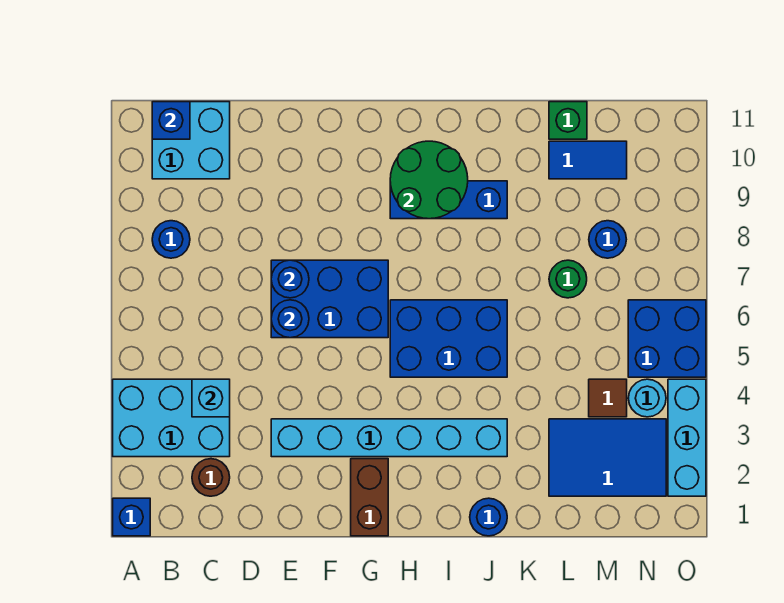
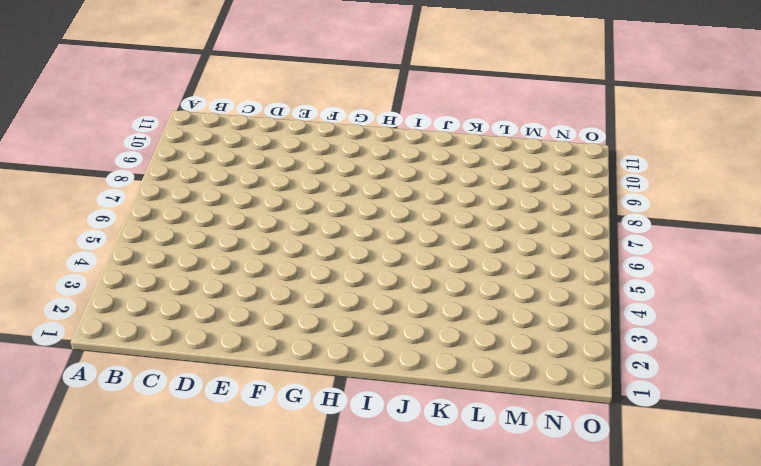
none -> blue brick A1 level 1
none -> cyan brick A3:C4 level 1
none -> blue round brick B8 level 1

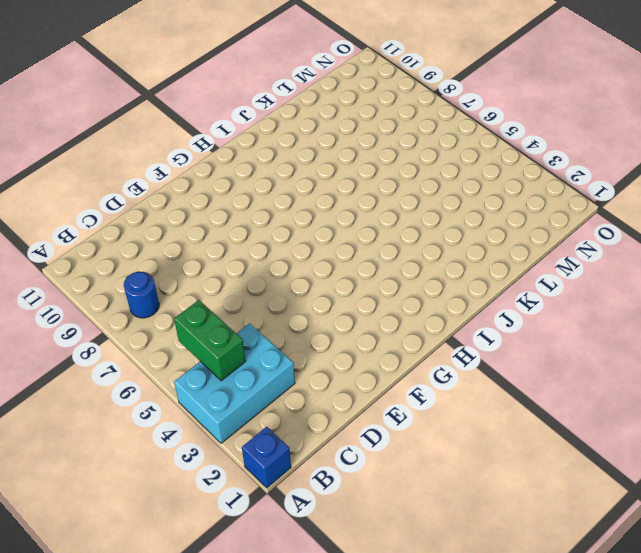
green brick B4:B5 level 2 -> none
none -> cyan brick B10:C11 level 1
none -> brown round brick C2 level 1
none -> cyan brick E3:J3 level 1

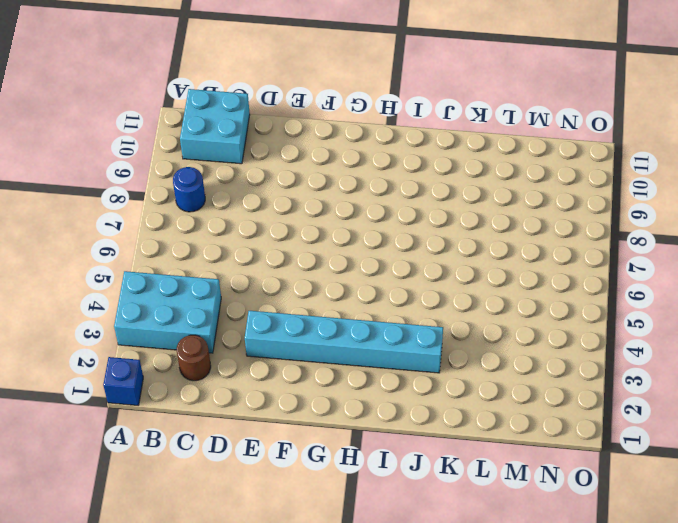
none -> blue brick E6:G7 level 1
none -> brown brick G1:G2 level 1
none -> blue brick H5:J6 level 1

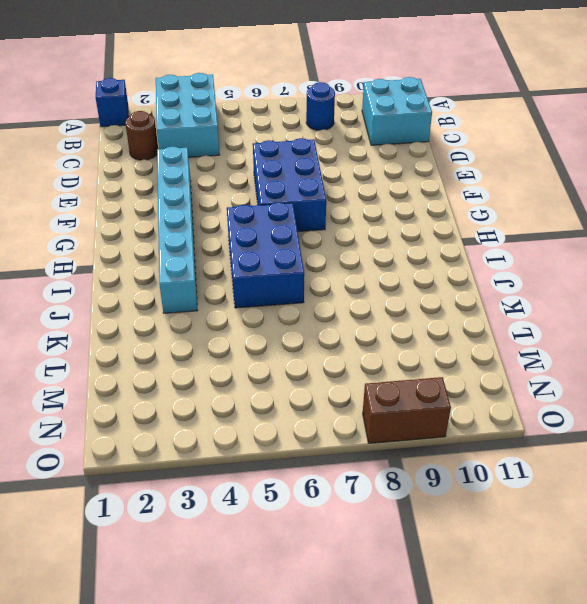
brown brick O8:O9 level 1 -> brown brick G1:G2 level 1
none -> blue brick H9:J9 level 1
none -> blue round brick J1 level 1
none -> blue tile L2:N3 level 1

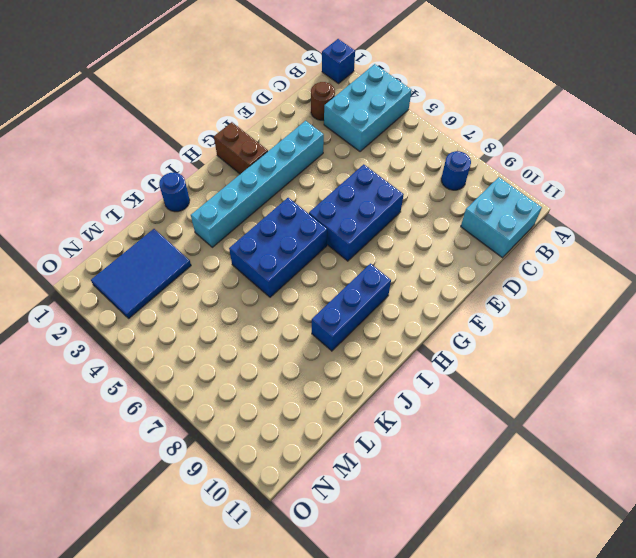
none -> green round brick L7 level 1
none -> blue tile L10:M10 level 1
none -> green brick L11 level 1

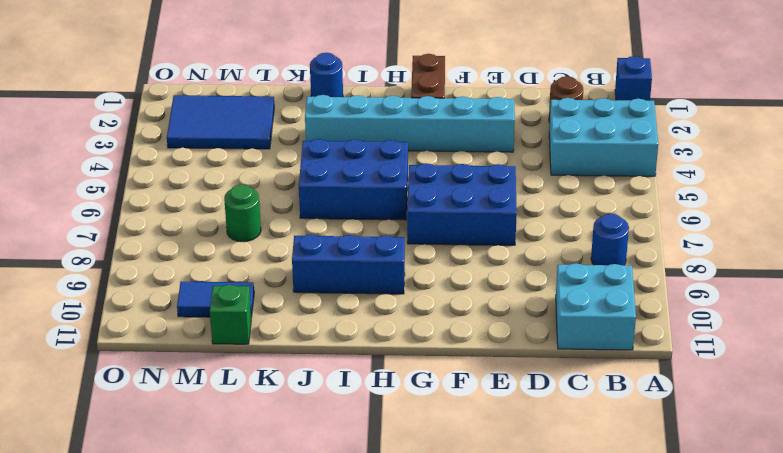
none -> brown tile M4 level 1
none -> blue round brick M8 level 1
none -> cyan round brick N4 level 1

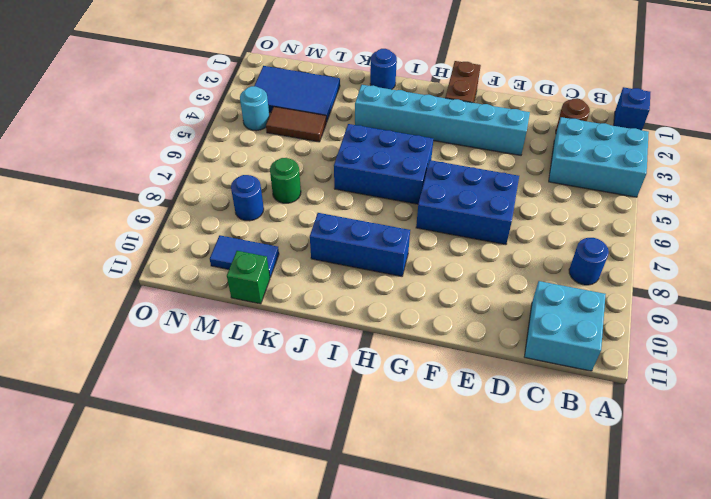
brown tile L4:M4 level 1 -> brown tile M4 level 1
none -> blue brick N5:O6 level 1
none -> cyan brick O2:O4 level 1
none -> blue brick B11 level 2

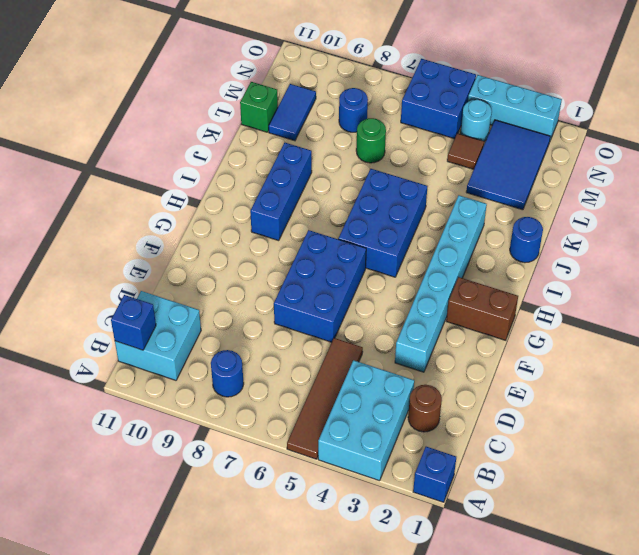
brown tile A5:D5 level 1 -> none
none -> cyan brick C4 level 2
none -> blue round brick E6 level 2
none -> blue round brick E7 level 2

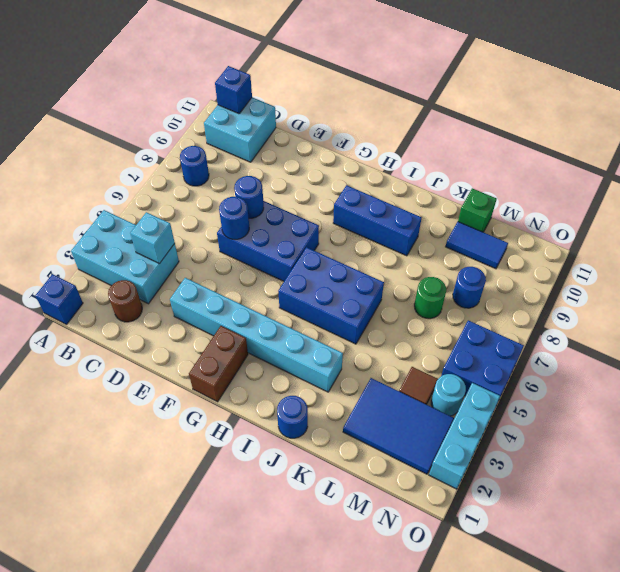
none -> green round brick H9:I10 level 2

